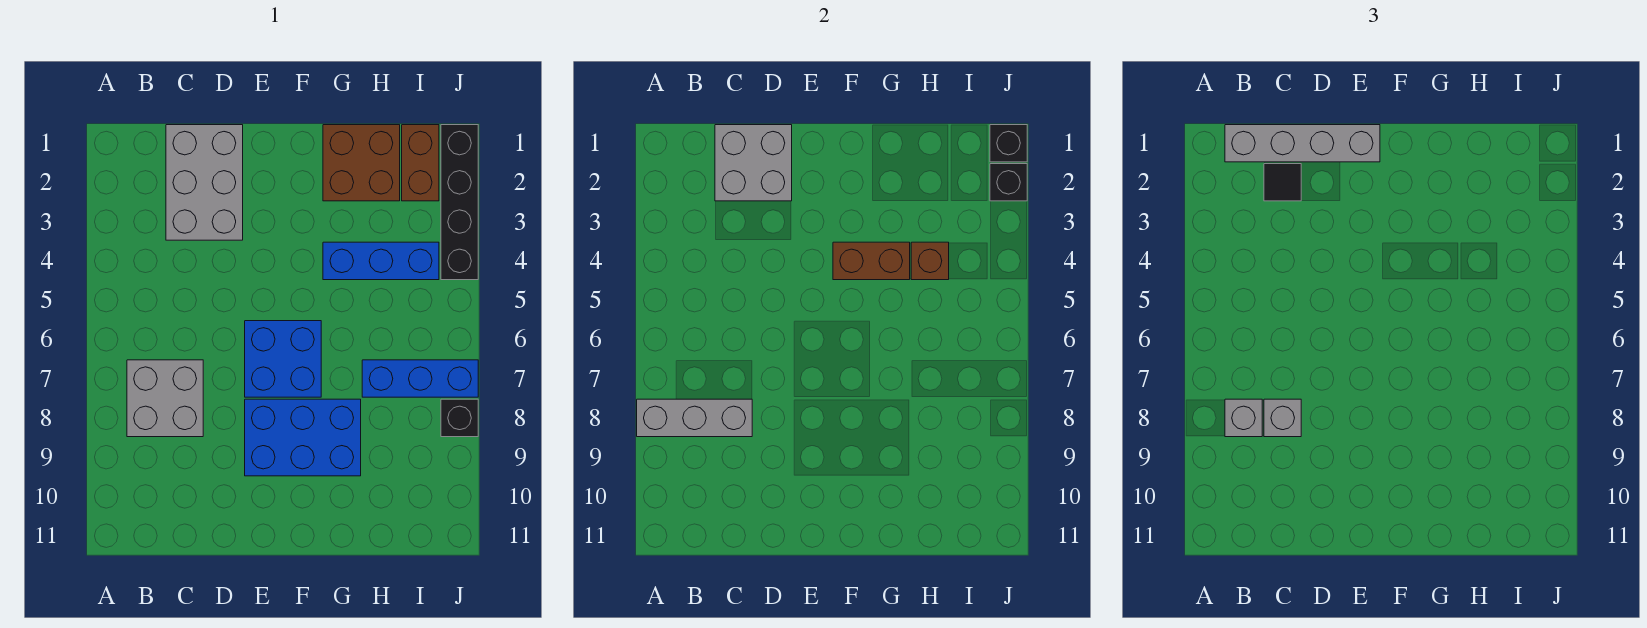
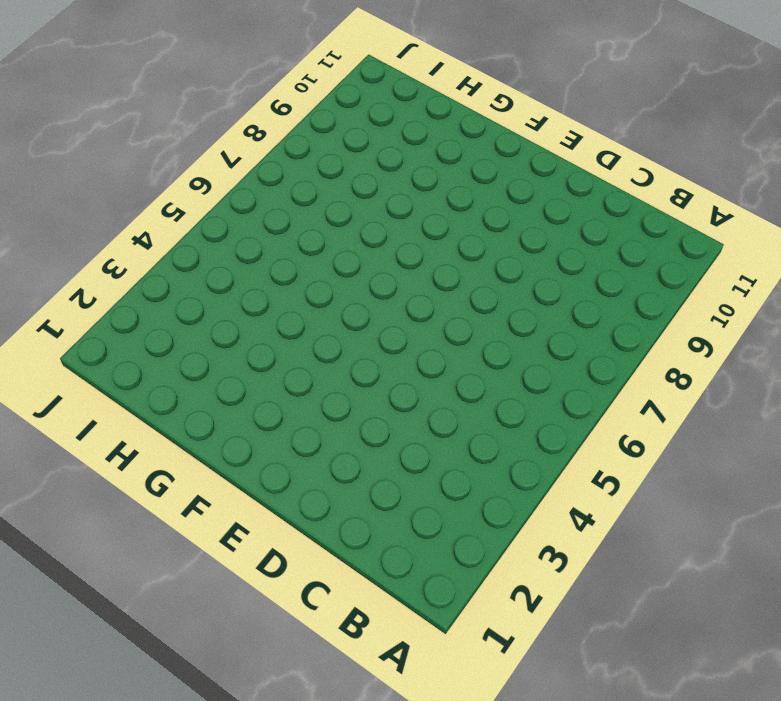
none -> grey brick B7:C8 level 1
none -> grey brick C1:D3 level 1
none -> blue brick E6:F7 level 1

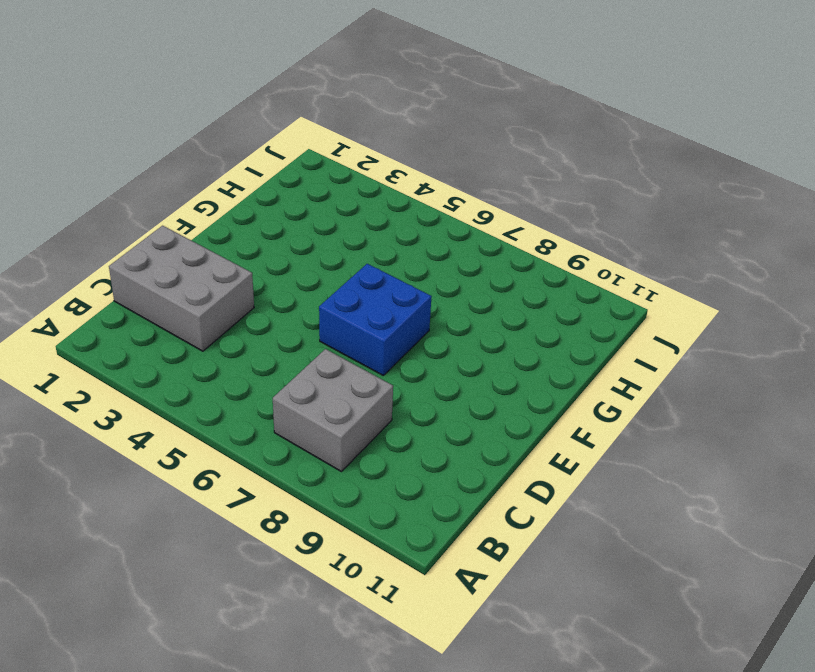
none -> blue brick E8:G9 level 1
none -> brown brick G1:H2 level 1
none -> blue brick G4:I4 level 1

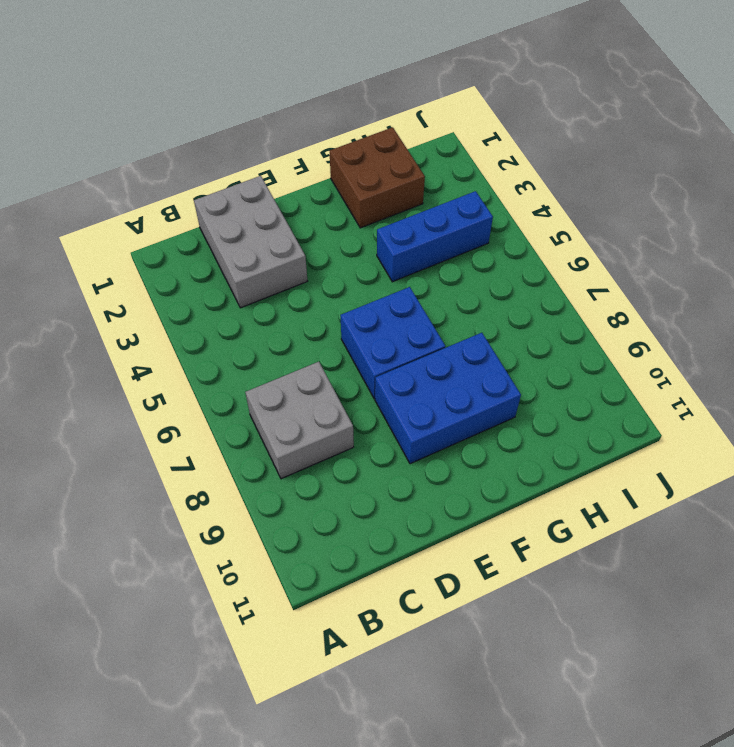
none -> blue brick H7:J7 level 1
none -> brown brick I1:I2 level 1
none -> black brick J1:J4 level 1

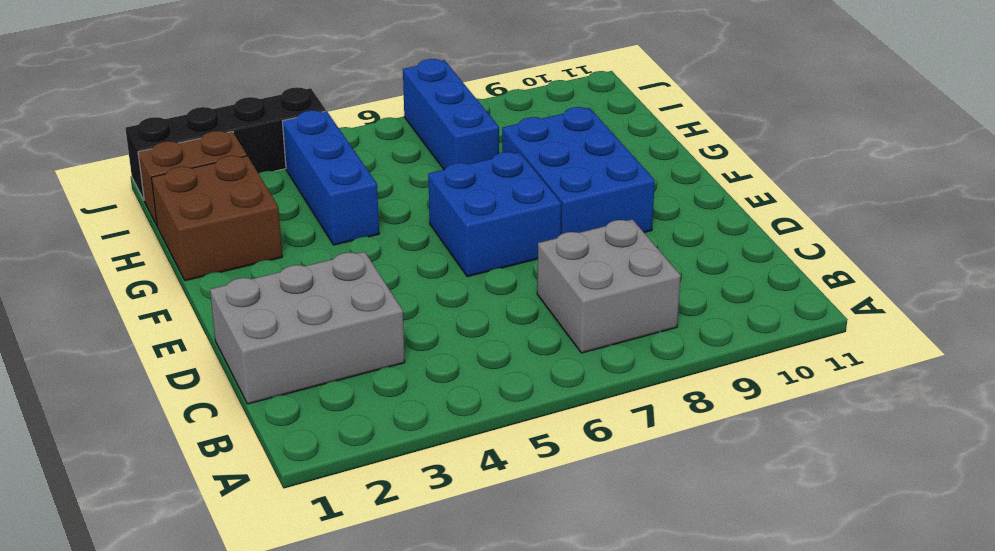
none -> black brick J8 level 1
none -> grey brick A8:C8 level 2
none -> grey brick C1:D2 level 2

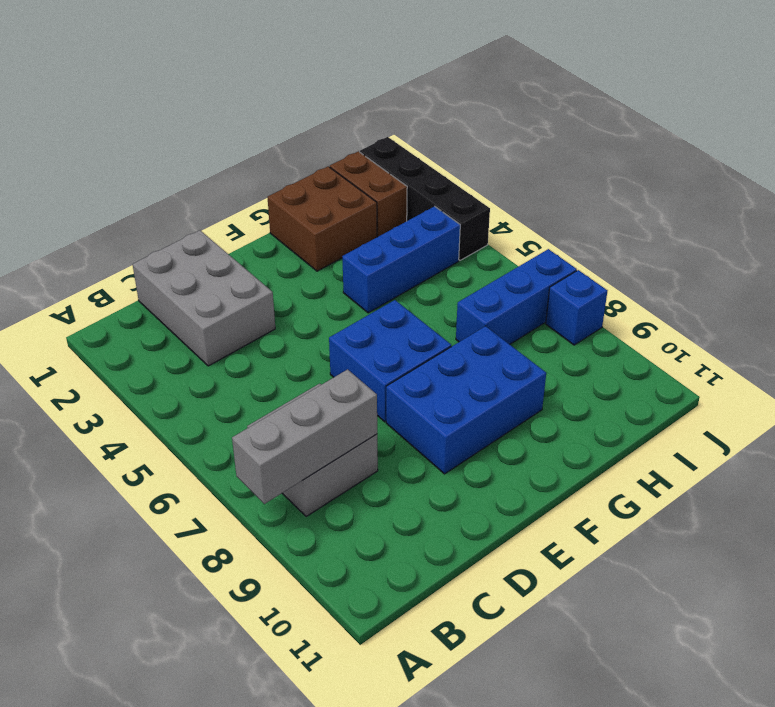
blue brick J8 level 1 -> black brick J8 level 1
none -> grey brick C1:D2 level 2
none -> brown brick F4:G4 level 2
none -> brown brick H4 level 2

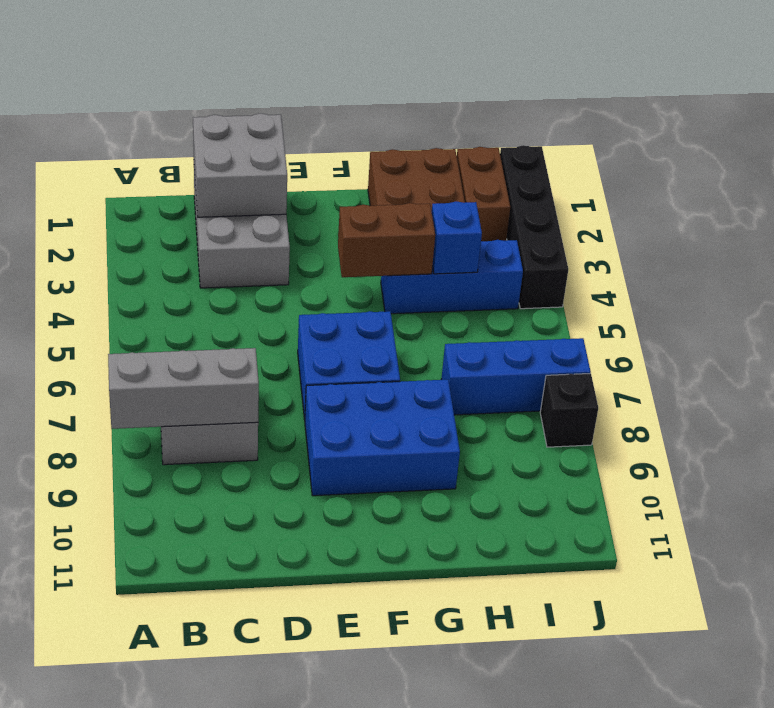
blue brick H4 level 2 -> brown brick H4 level 2
none -> black brick J1 level 2
none -> black brick J2 level 2
none -> grey brick B1:E1 level 3

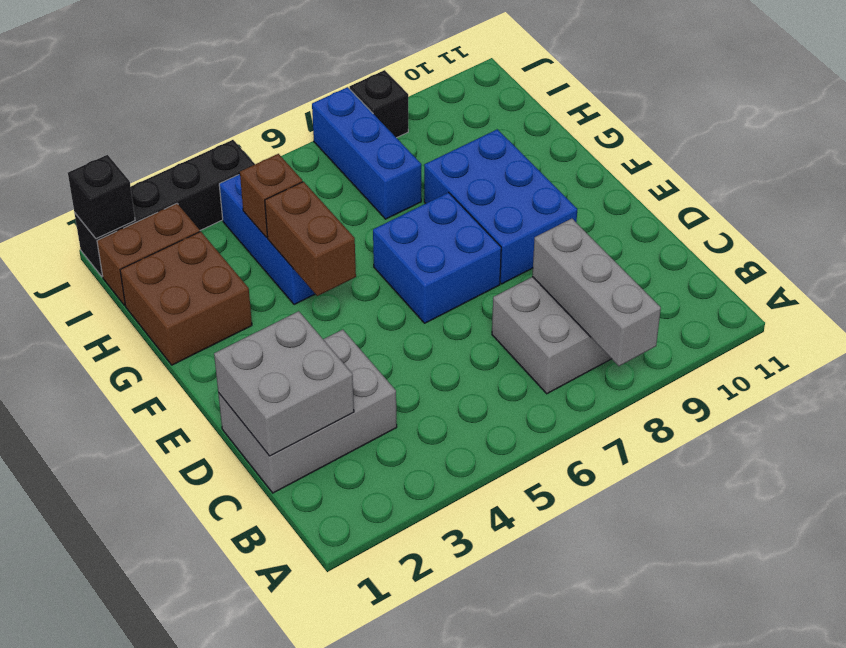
none -> black brick J2 level 2
none -> grey brick B1:E1 level 3
none -> grey brick B8 level 3

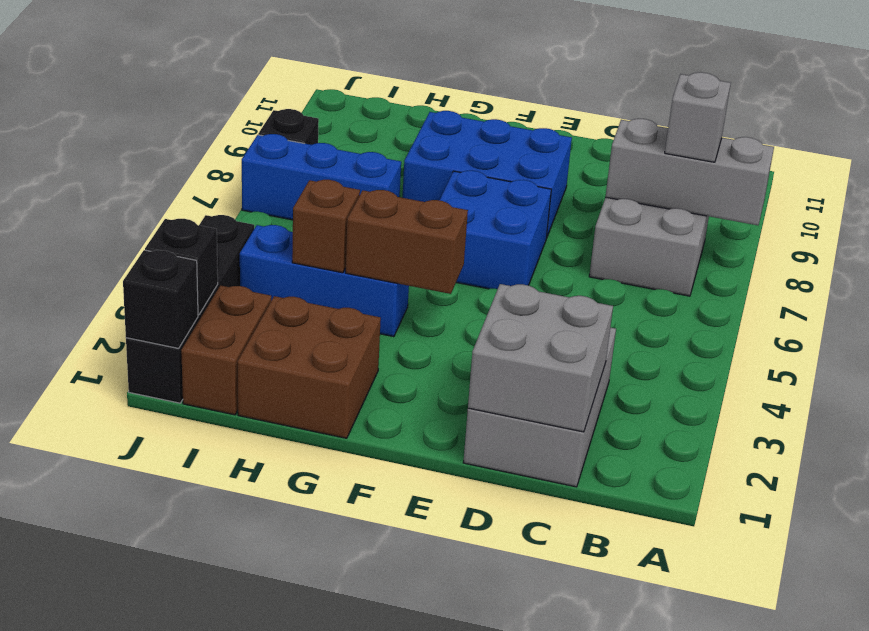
none -> grey brick B1:E1 level 3
none -> black tile C2 level 3
none -> grey brick C8 level 3

